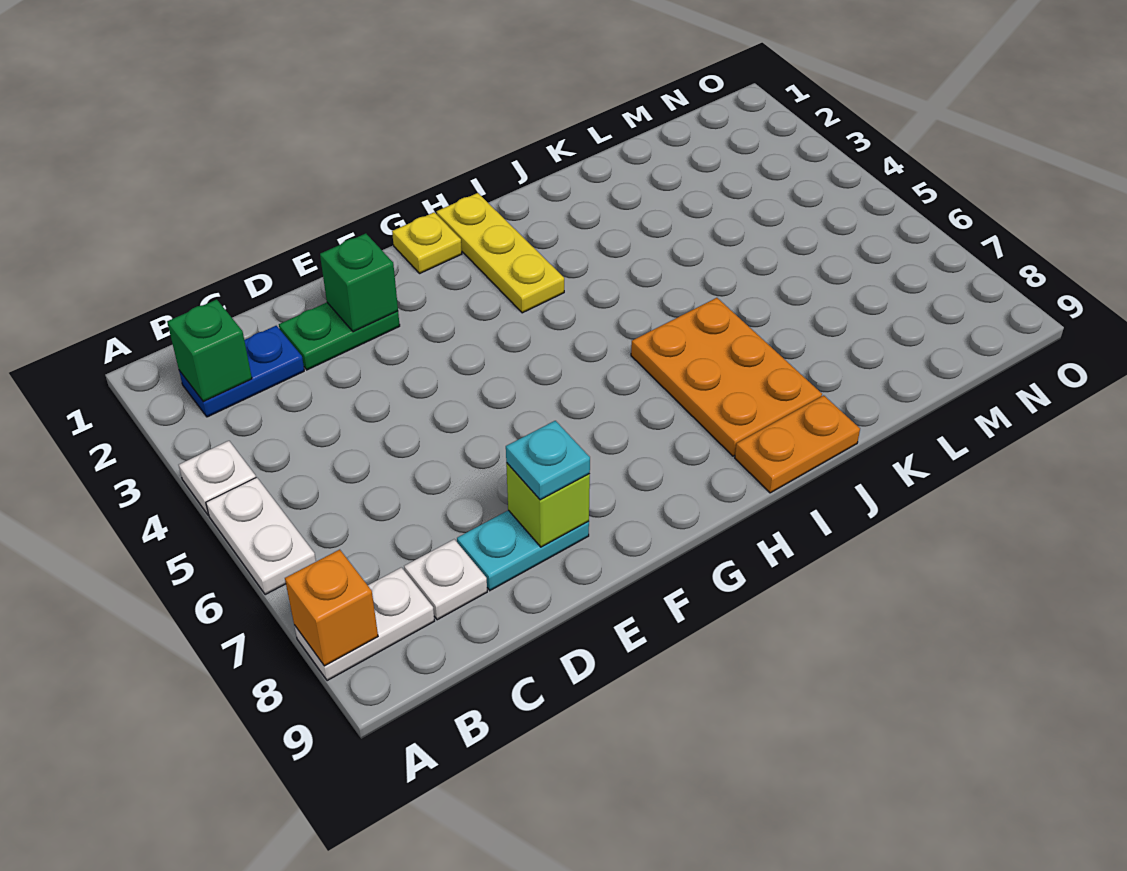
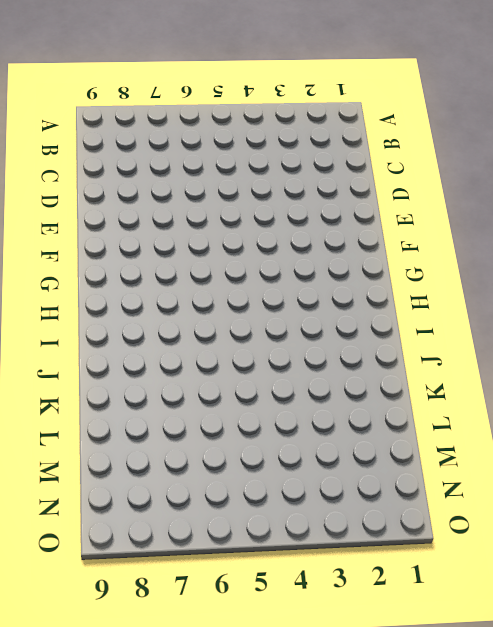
none -> white plate A4 level 1
none -> white plate A5:A6 level 1
none -> white plate A8:B8 level 1

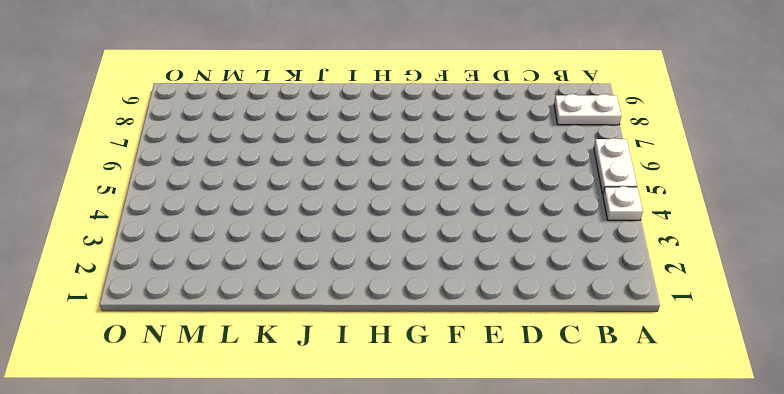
none -> blue plate B2:C2 level 1
none -> white plate C8 level 1
none -> green plate D2:E2 level 1

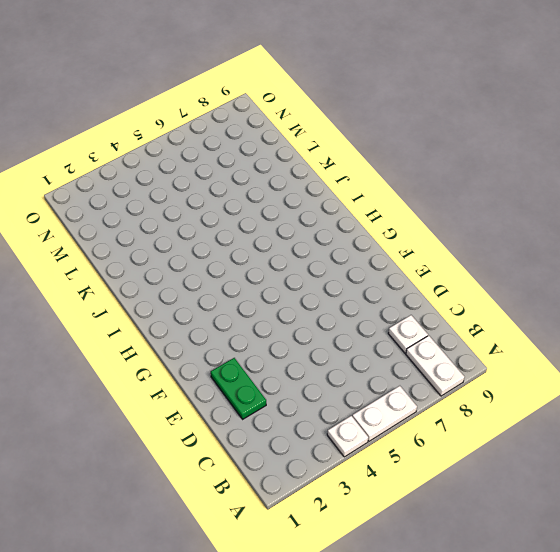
none -> blue plate B2:C2 level 1
none -> cyan plate D8:E8 level 1
none -> yellow plate G1 level 1

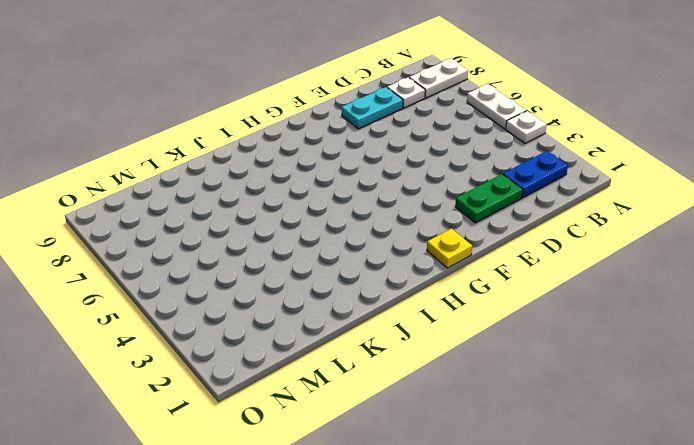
none -> yellow plate H1:H3 level 1
none -> orange plate I6:J8 level 1
none -> orange plate I9:J9 level 1

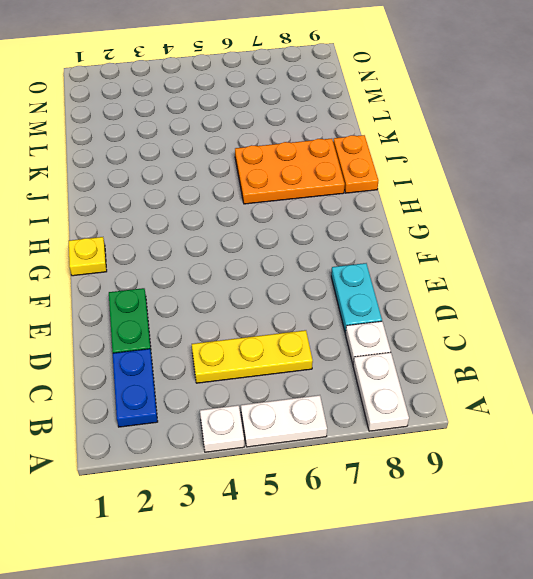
yellow plate C4:C6 level 1 -> yellow plate H1:H3 level 1
none -> orange brick A8 level 2
none -> green brick B2 level 2
none -> green brick E2 level 2

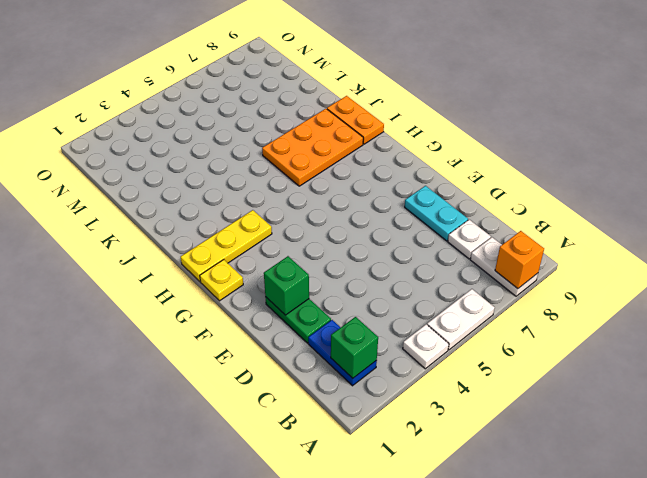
none -> lime brick E8 level 2
none -> cyan plate E8 level 3

